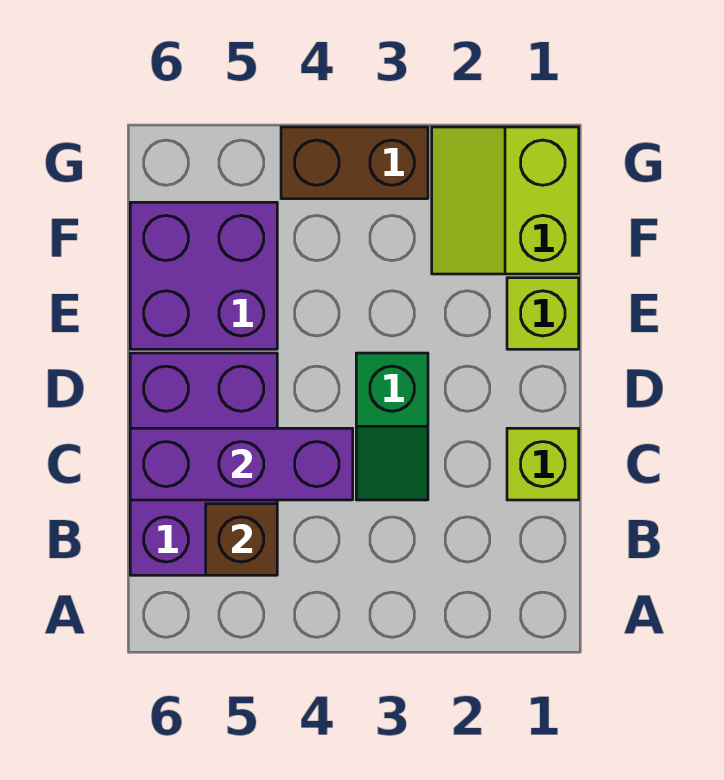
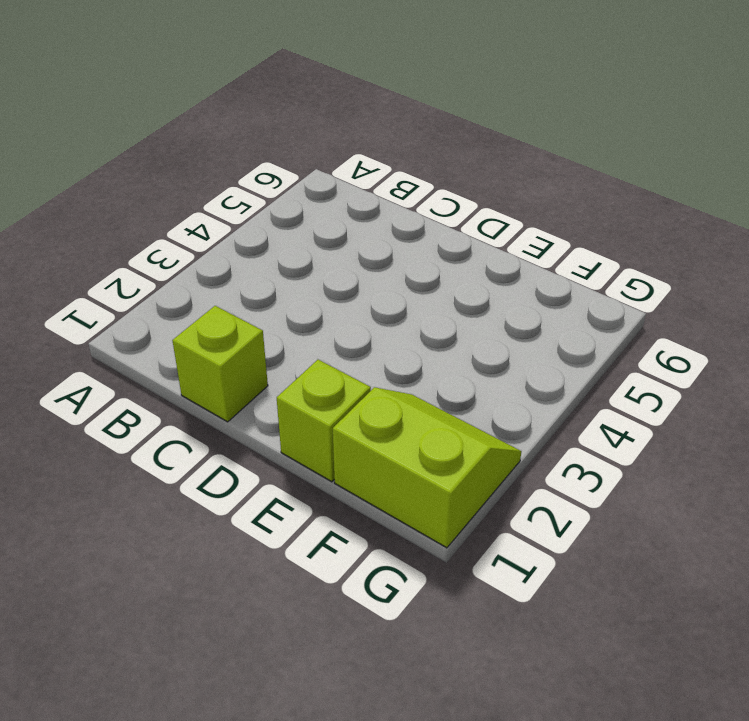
none -> purple brick B5:D6 level 1
none -> green slope C3:D3 level 1 top D

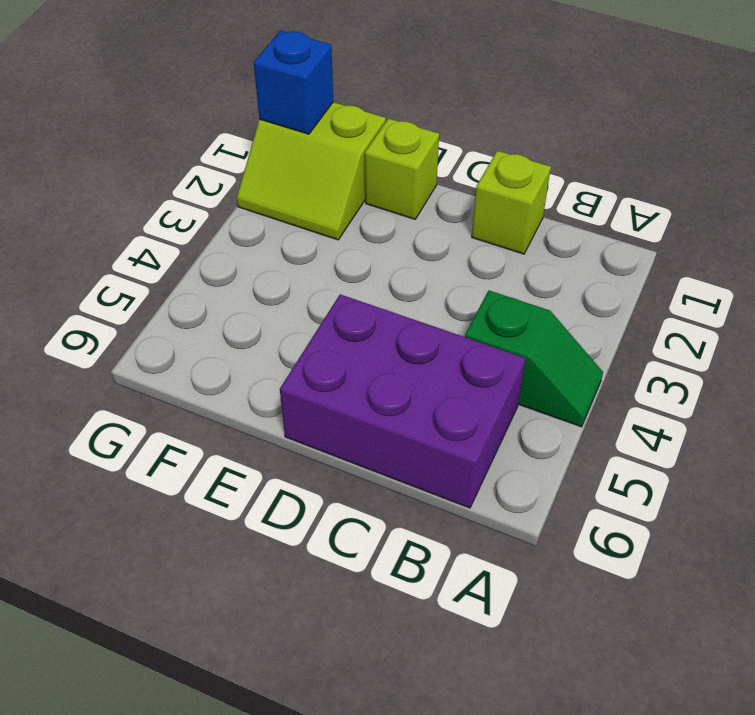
green slope A4:B4 level 1 top B -> green slope C3:D3 level 1 top D
blue brick G1 level 2 -> none
none -> purple brick E5:F6 level 1
none -> brown brick G3:G4 level 1

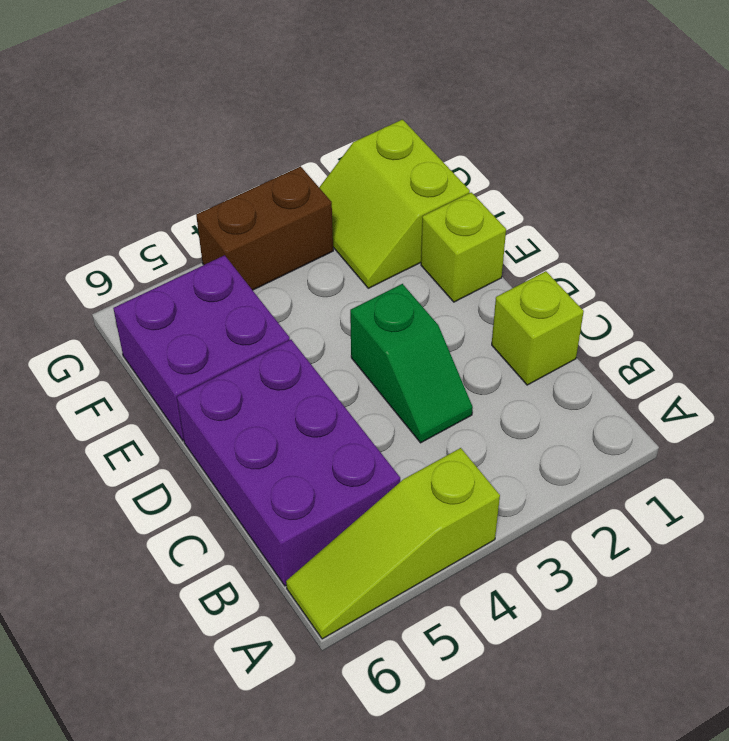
lime slope A4:A6 level 1 top 4 -> none
none -> brown brick B5 level 2
none -> purple brick C4:C6 level 2

